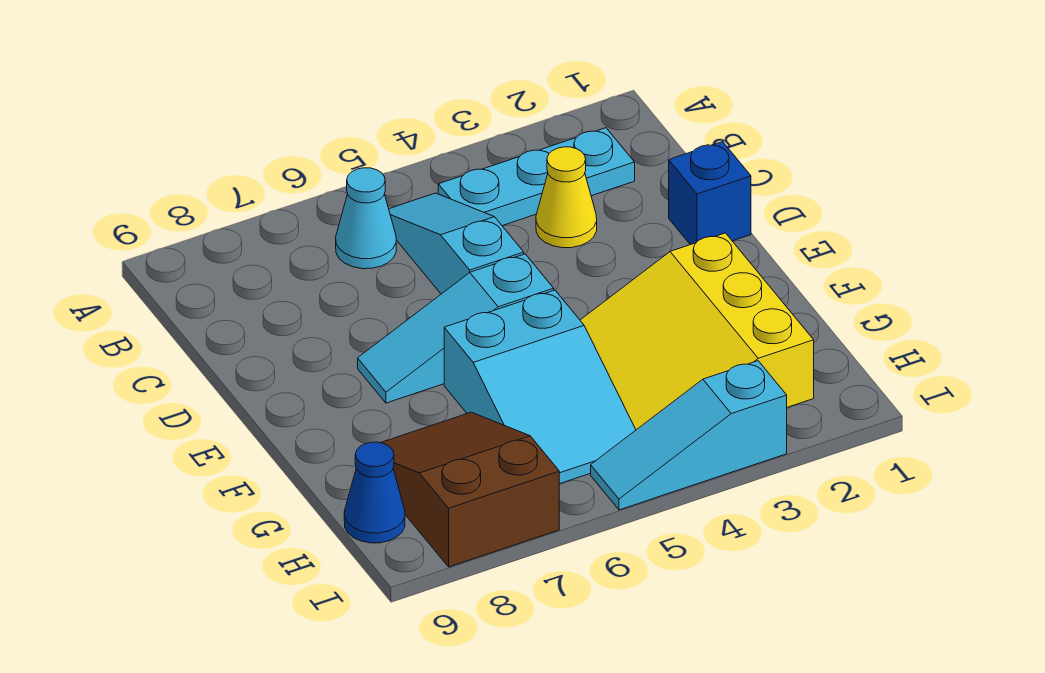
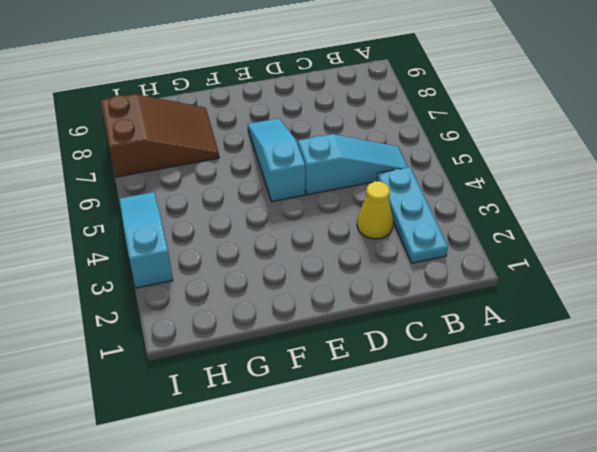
none -> cyan cone B6 level 1
none -> blue brick D1 level 1

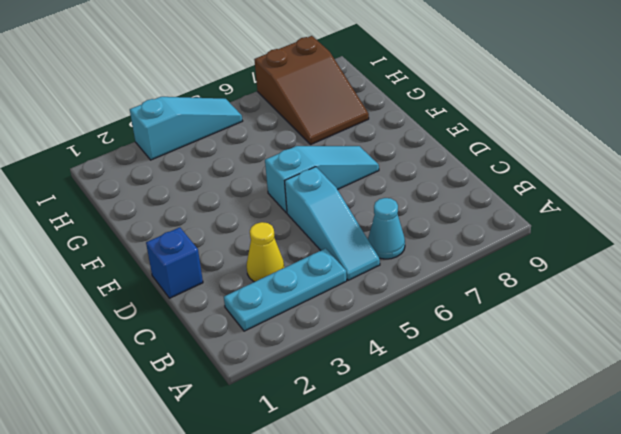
none -> yellow slope F2:H4 level 1 top 2
none -> cyan slope F5:H6 level 1 top F

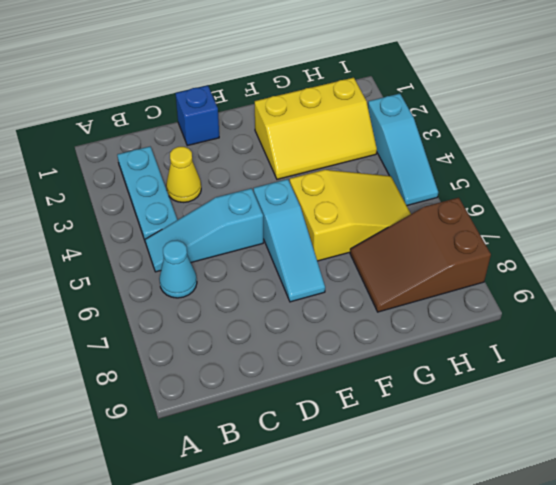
yellow slope F2:H3 level 1 top 2 -> yellow slope F2:H4 level 1 top 2
yellow slope F5:H6 level 1 top F -> cyan slope F5:H6 level 1 top F
none -> blue cone H9 level 1

